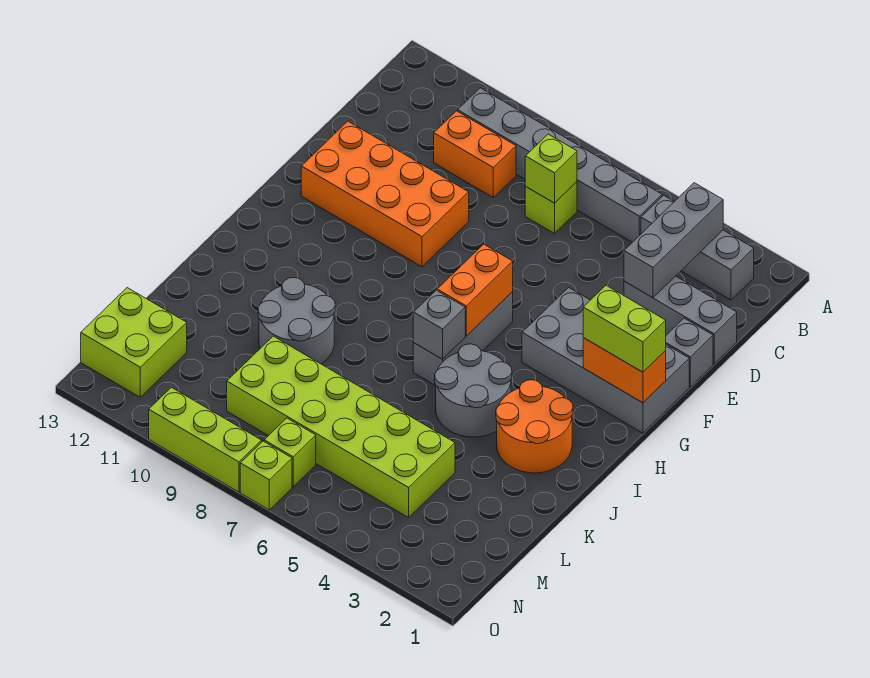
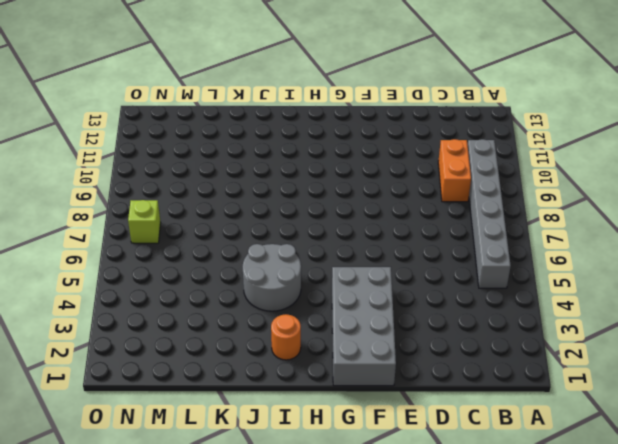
orange round brick I2 level 1 -> orange round brick I2:J3 level 1
none -> grey brick B2:B4 level 1
none -> lime brick C7 level 1
none -> grey brick D1:D3 level 1

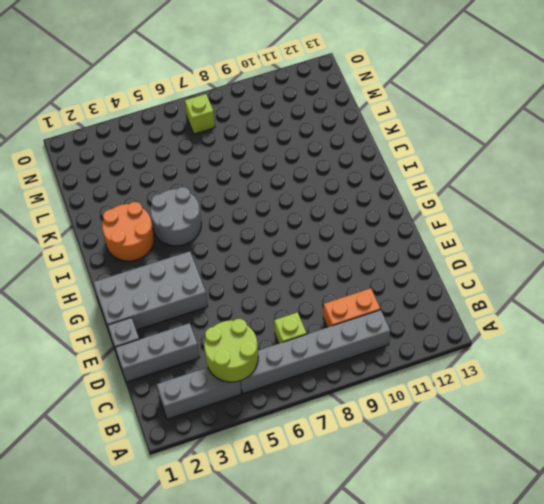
lime round brick B4:C5 level 2 -> none
none -> orange brick E9:F12 level 1
none -> grey brick G6:I6 level 1
none -> grey round brick J9:K10 level 1

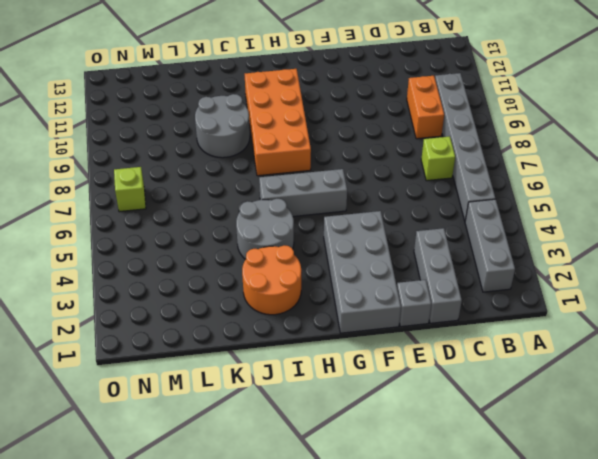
orange brick H8:I11 level 1 -> orange brick E9:F12 level 1
none -> lime brick L4:M9 level 1
none -> lime brick M12:N13 level 1
none -> lime brick O7 level 1

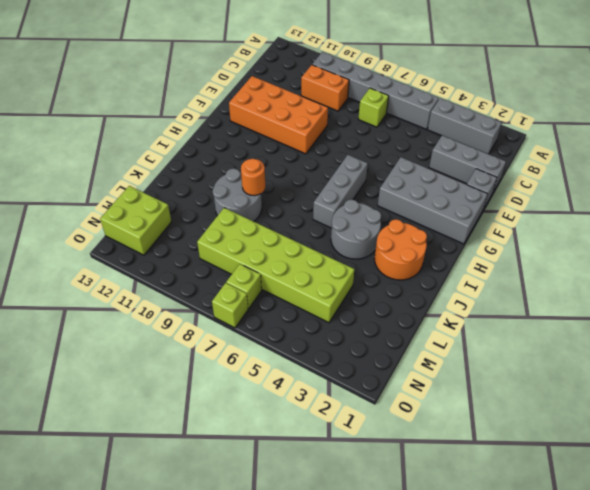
orange round brick J9 level 2 -> none
none -> lime brick O8:O10 level 1
none -> grey brick B3:D3 level 2
none -> lime brick C7 level 2

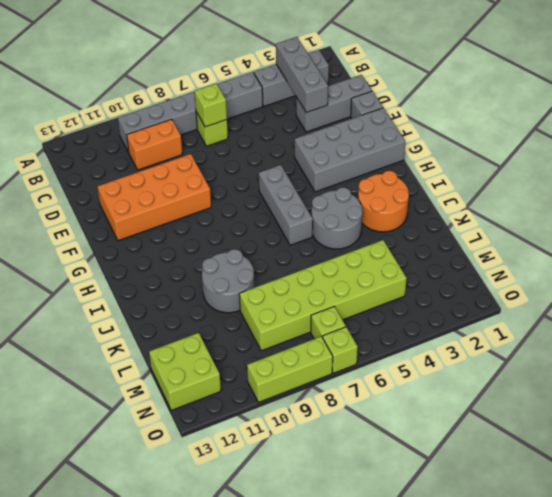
none -> orange brick G1:G2 level 2
none -> orange brick G6:H6 level 2
none -> grey brick I6 level 2

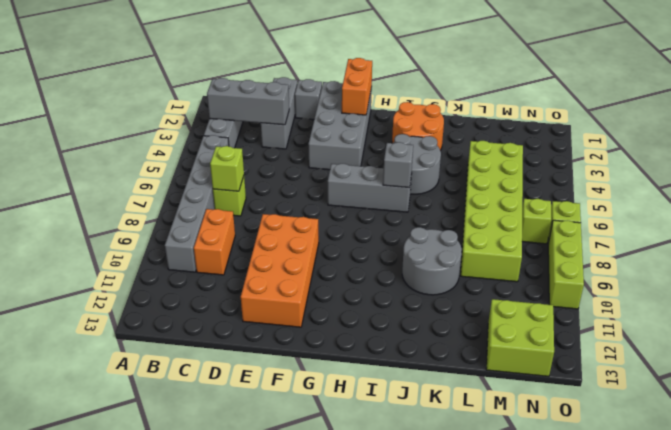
none -> orange brick G6:H6 level 2
none -> lime brick G1:G2 level 3

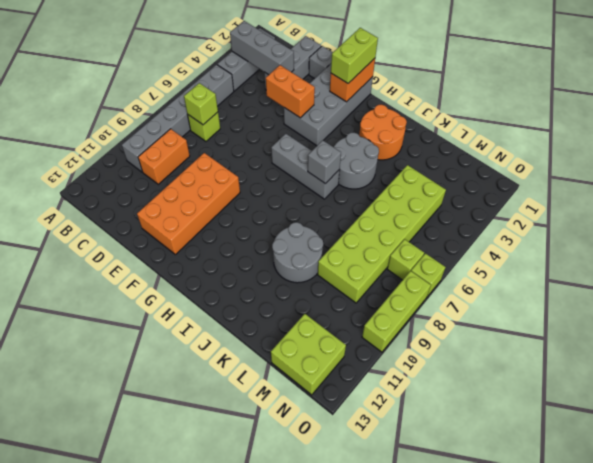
orange brick E4:F4 level 2 -> orange brick G6:H6 level 2

